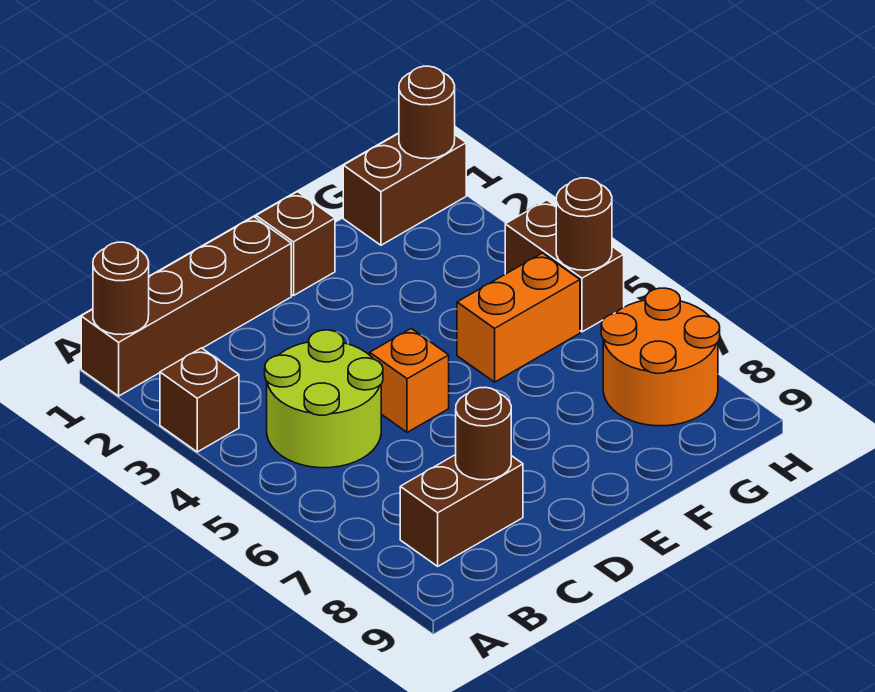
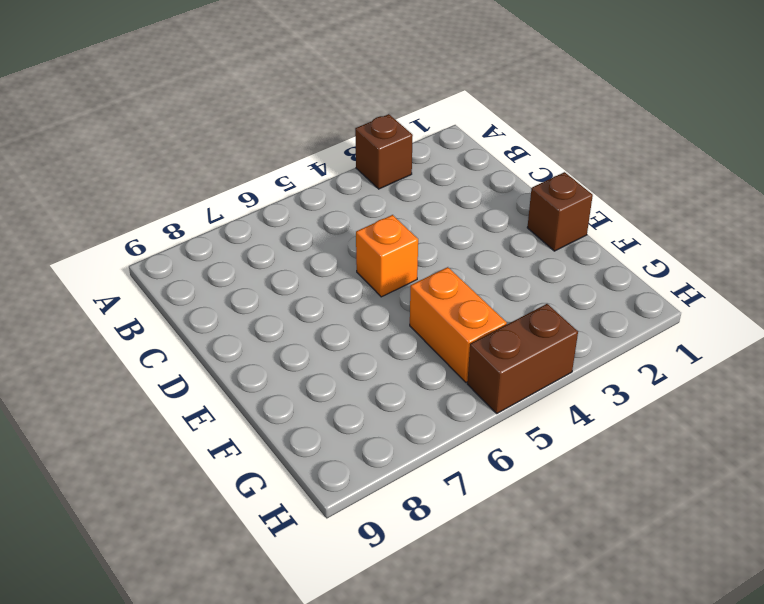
none -> brown brick A1:D1 level 1
none -> lime round brick B4:C5 level 1
none -> brown brick B8:C8 level 1

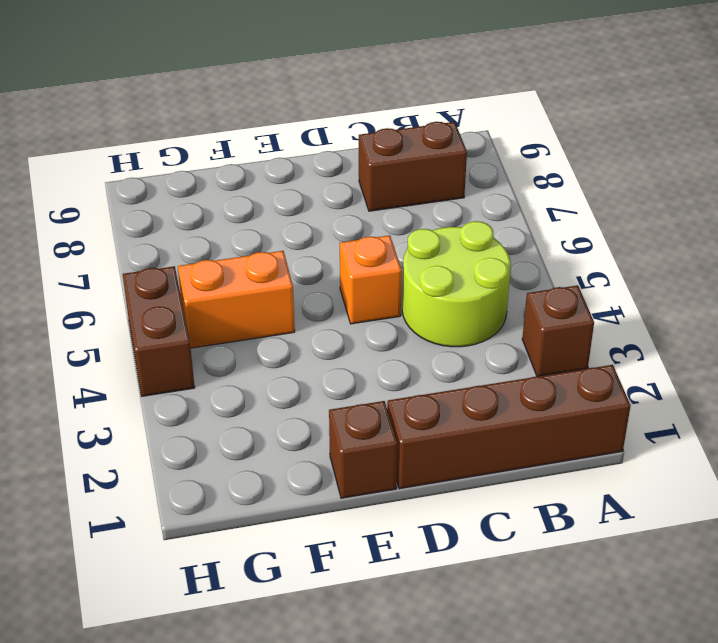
none -> brown brick G1:H1 level 1
none -> orange round brick G7:H8 level 1
none -> brown round brick A1 level 2

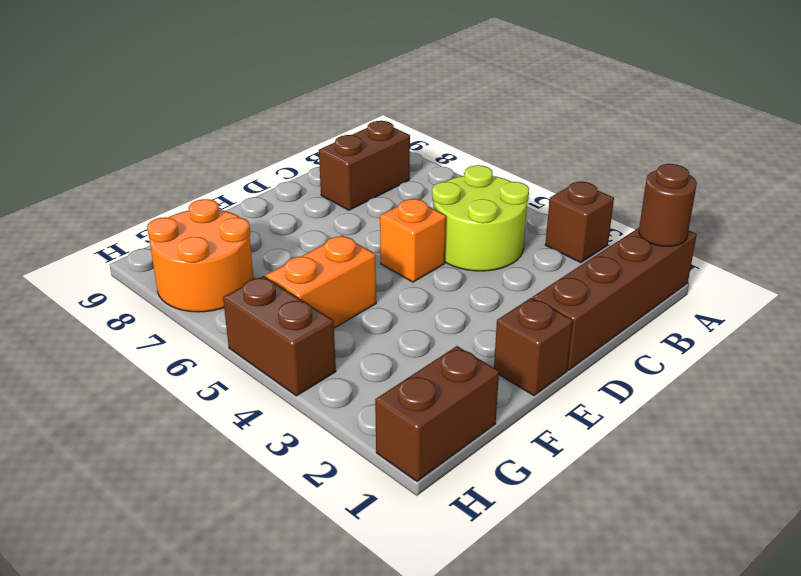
none -> brown round brick C8 level 2
none -> brown round brick H1 level 2
none -> brown round brick H5 level 2

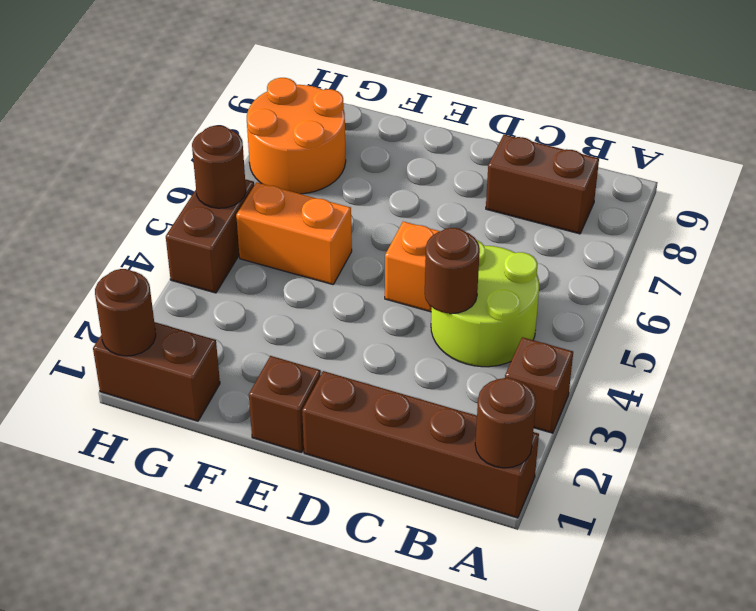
brown round brick C4 level 2 -> brown round brick C8 level 2

